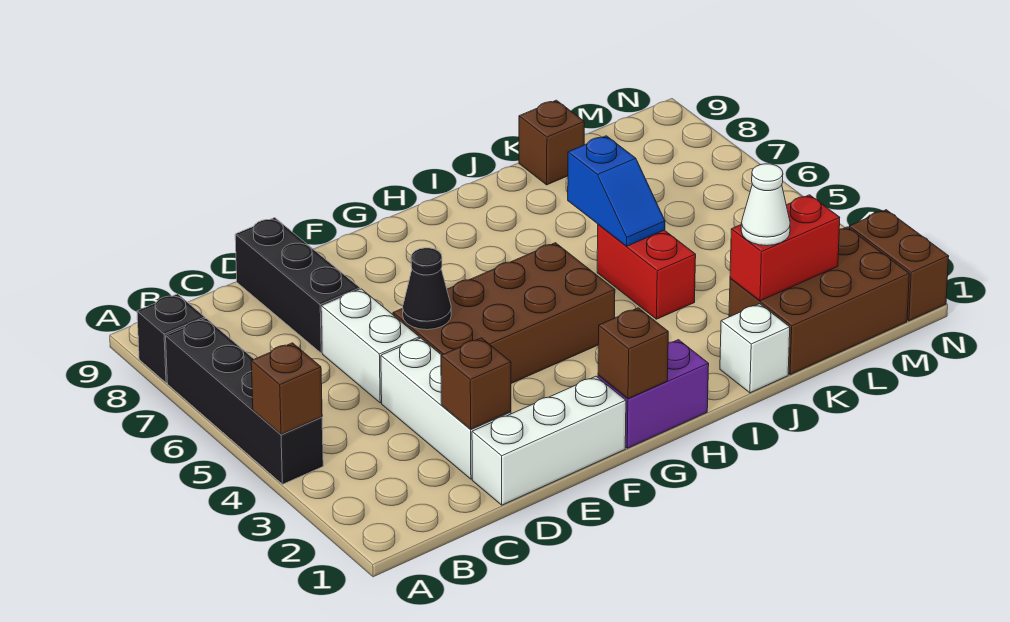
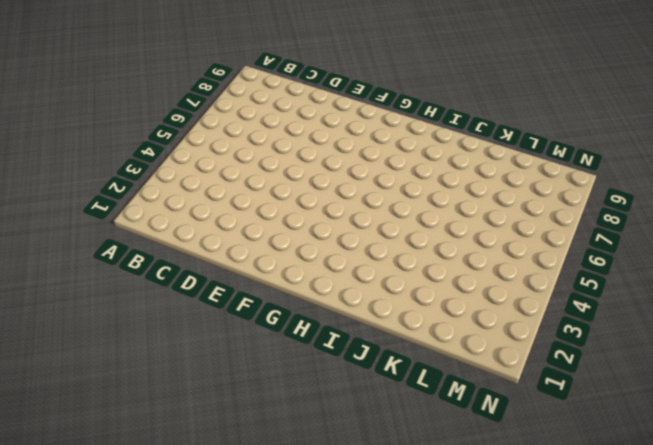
none -> black brick A4:A7 level 1
none -> black brick A8 level 1
none -> white brick D1:F1 level 1

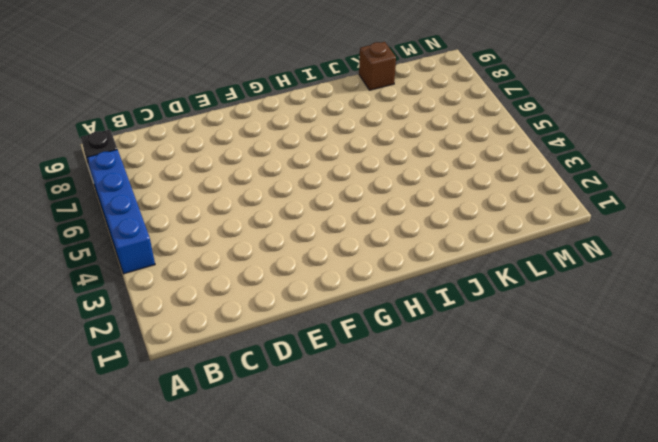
blue brick A4:A7 level 1 -> black brick A4:A7 level 1
none -> white brick D1:F1 level 1
none -> white brick D2:D4 level 1
none -> white brick D5:D6 level 1

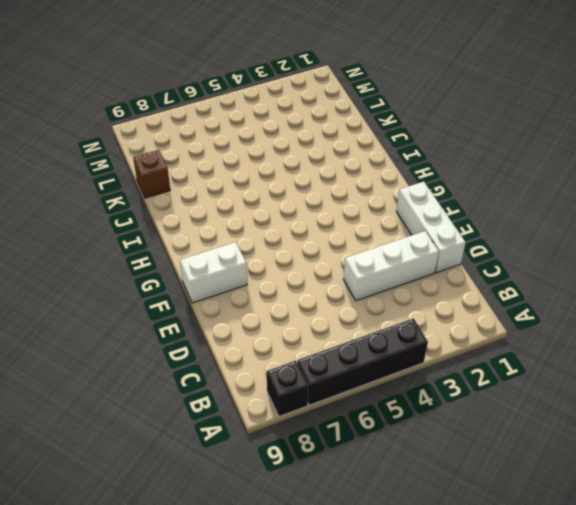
white brick F8:F9 level 1 -> white brick D5:D6 level 1
none -> black brick D7:D9 level 1
none -> brown brick E4:H5 level 1
none -> purple brick G1:H1 level 1

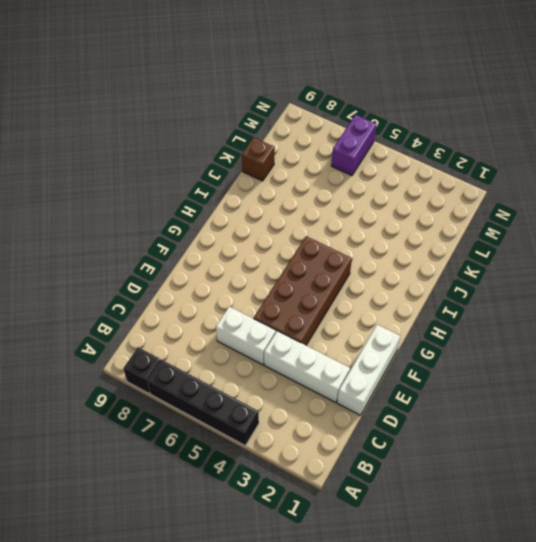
purple brick M6:N6 level 1 -> purple brick G1:H1 level 1
none -> black brick D7:D9 level 1
none -> white brick J1 level 1
none -> red brick J4:J5 level 1

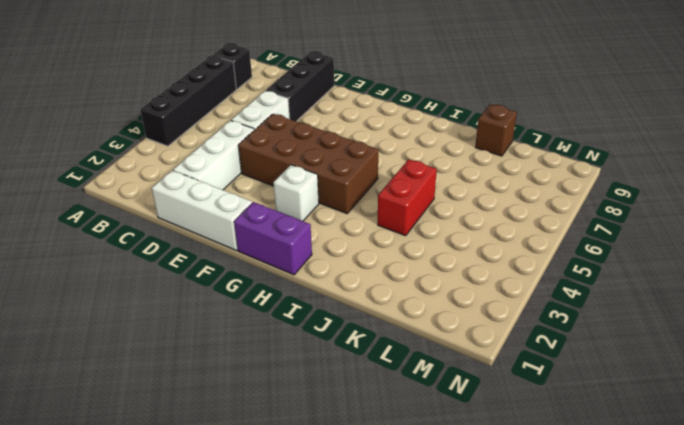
white brick G3 level 1 -> white brick J1 level 1
none -> brown brick K1:M2 level 1
none -> brown brick N1:N2 level 1
none -> brown brick A4 level 2

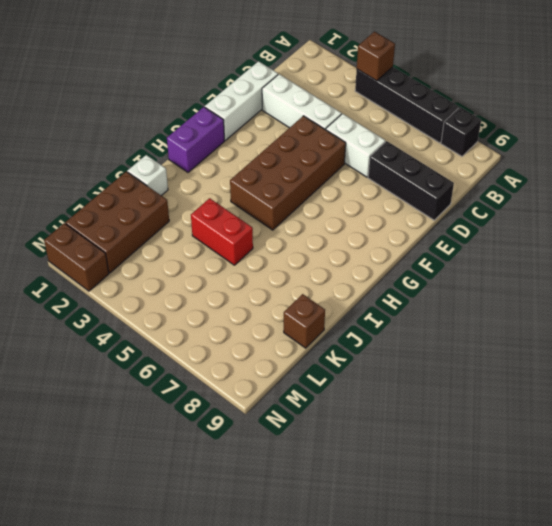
none -> brown brick D2 level 2
none -> black cone E5 level 2
none -> brown brick G1 level 2

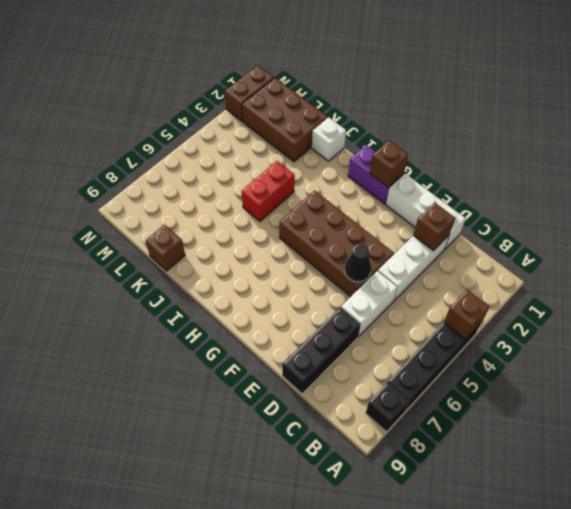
none -> blue slope J5:J6 level 2 top 6
none -> red brick K2:L2 level 2
none -> white cone K2 level 3

